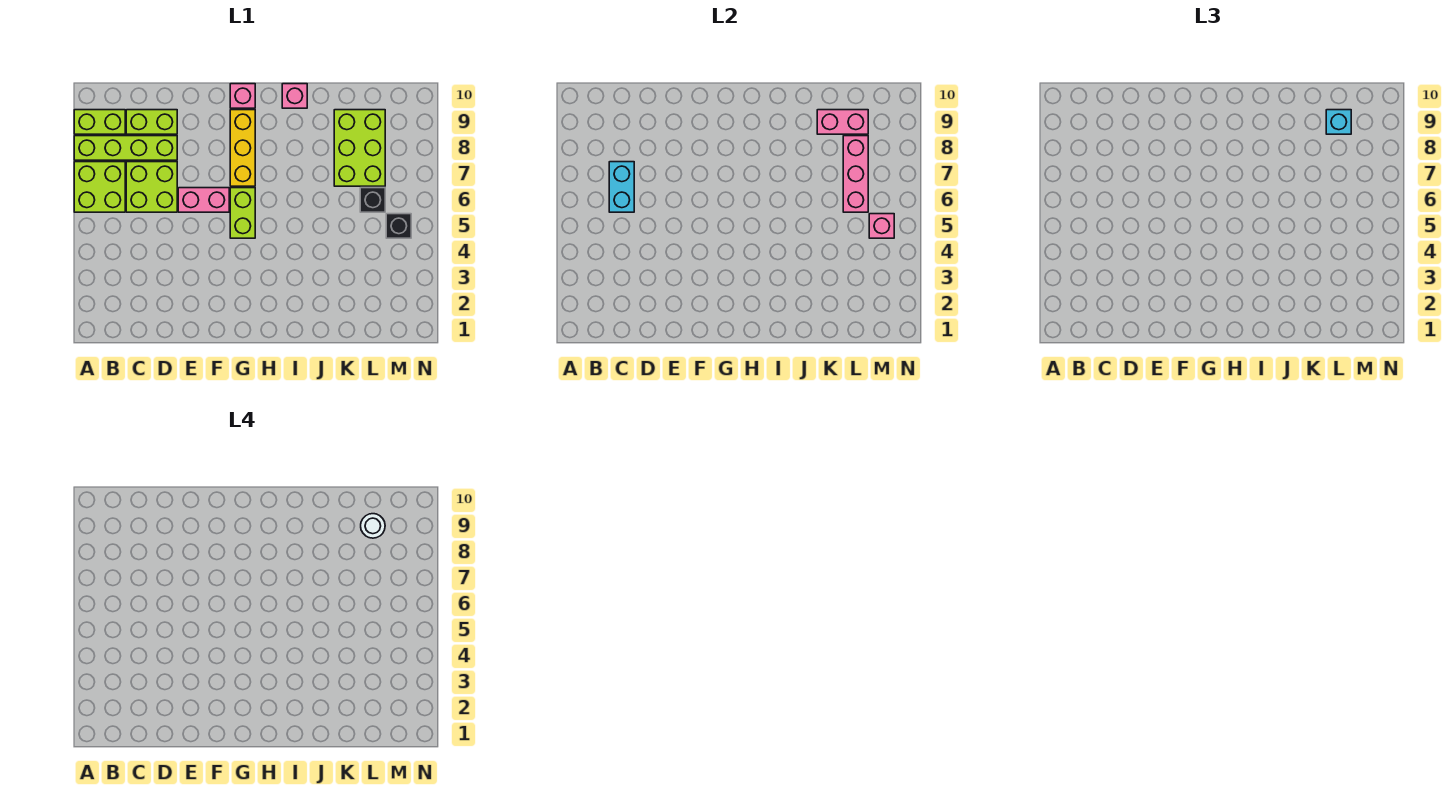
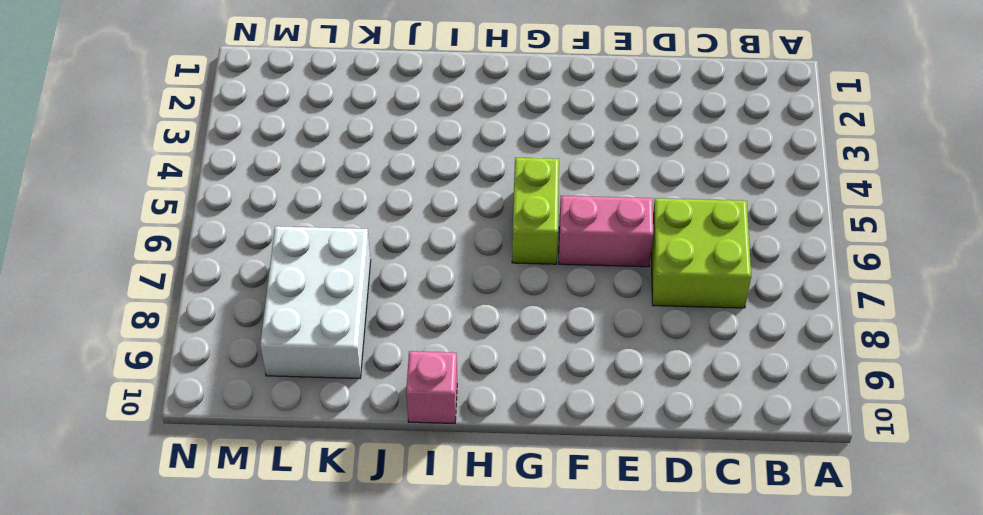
white brick K7:L9 level 1 -> lime brick K7:L9 level 1
none -> lime brick A6:B7 level 1
none -> lime brick A8:D8 level 1
none -> lime brick A9:B9 level 1

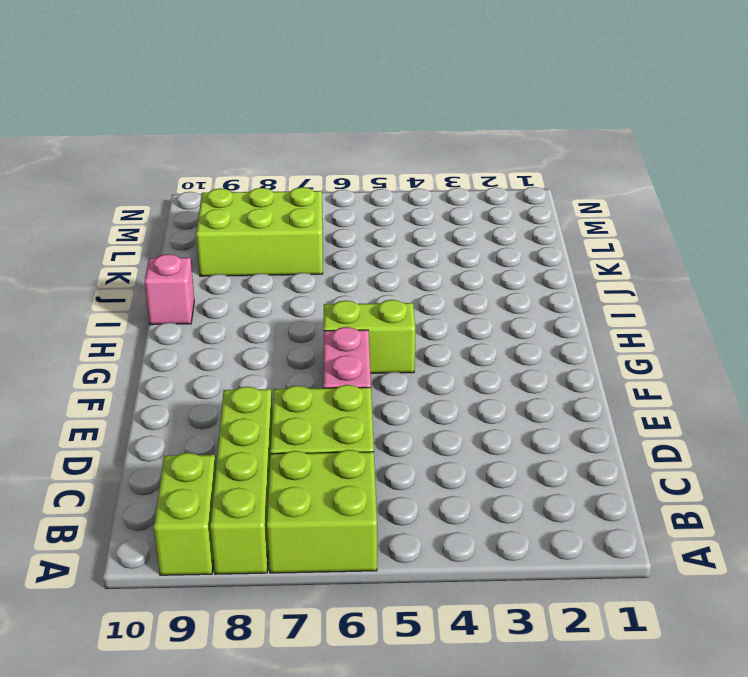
none -> lime brick C9:D9 level 1
none -> yellow brick G7:G9 level 1
none -> pink brick G10 level 1

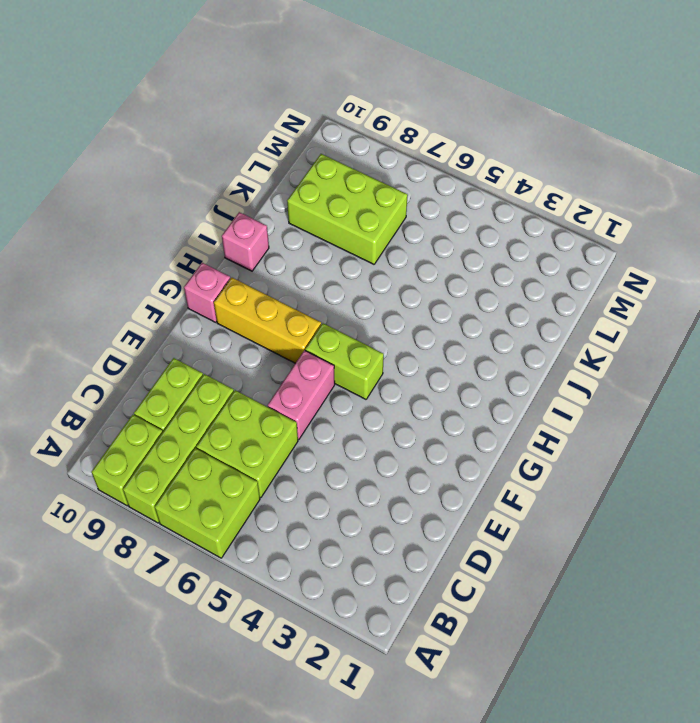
none -> black brick L6 level 1
none -> black brick M5 level 1
none -> cyan brick C6:C7 level 2

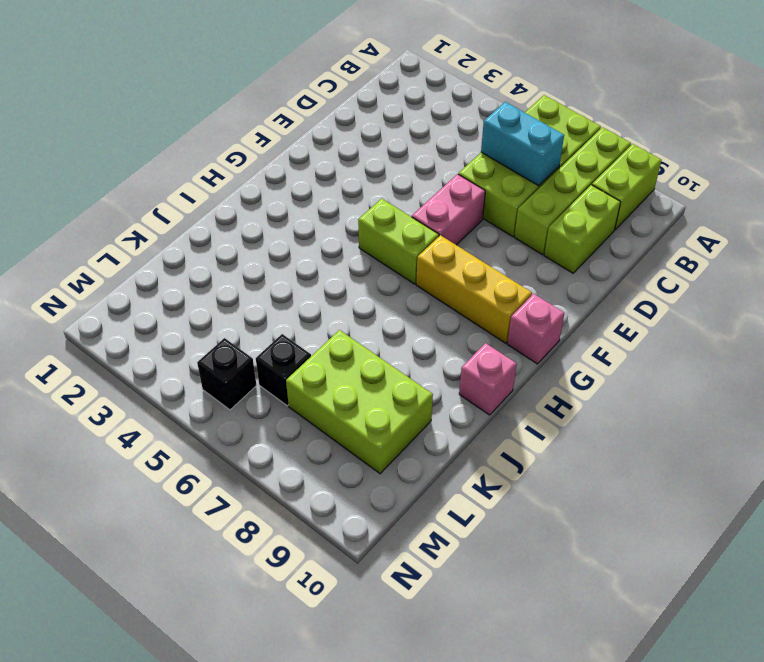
none -> pink brick K9:L9 level 2
none -> pink brick L6:L8 level 2
none -> pink brick M5 level 2

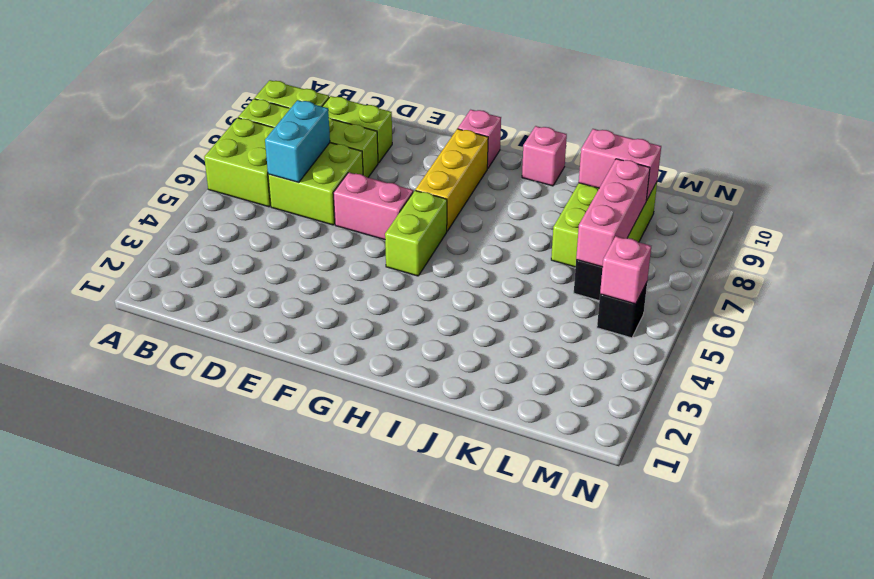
none -> cyan brick L9 level 3
none -> white round brick L9 level 4

